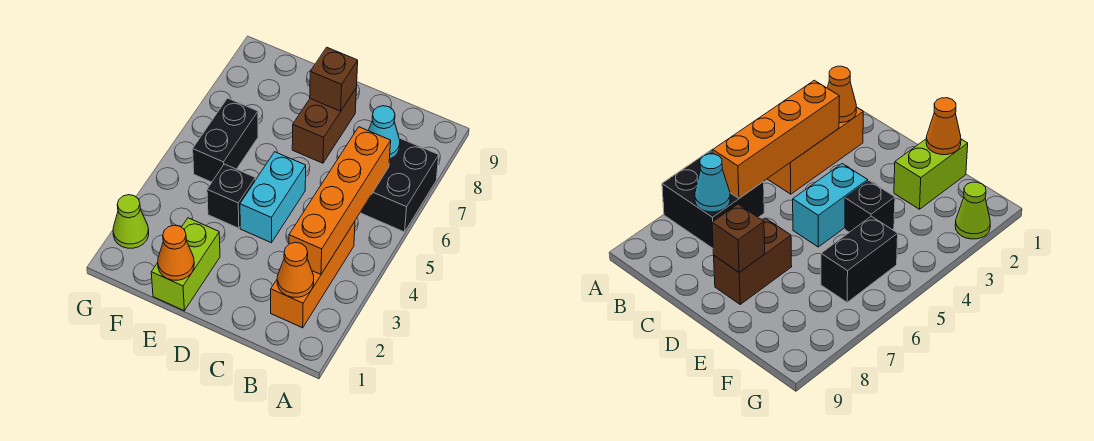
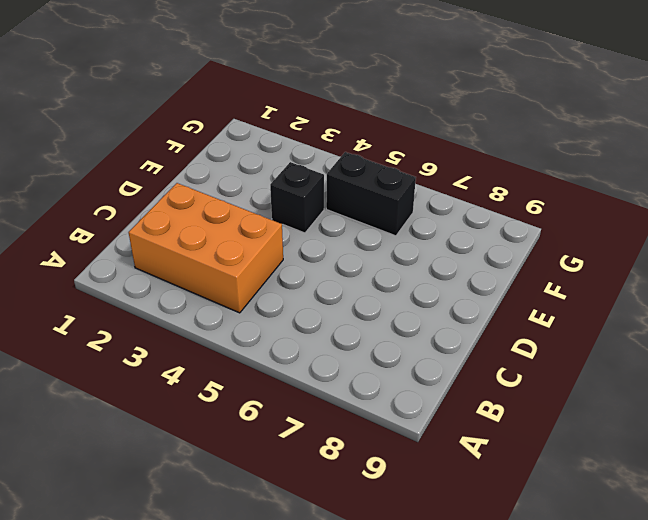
orange brick B2:C4 level 1 -> orange brick B2:B4 level 1
none -> black brick A6:B7 level 1
none -> cyan brick D4:D5 level 1
none -> brown brick D7:D8 level 1

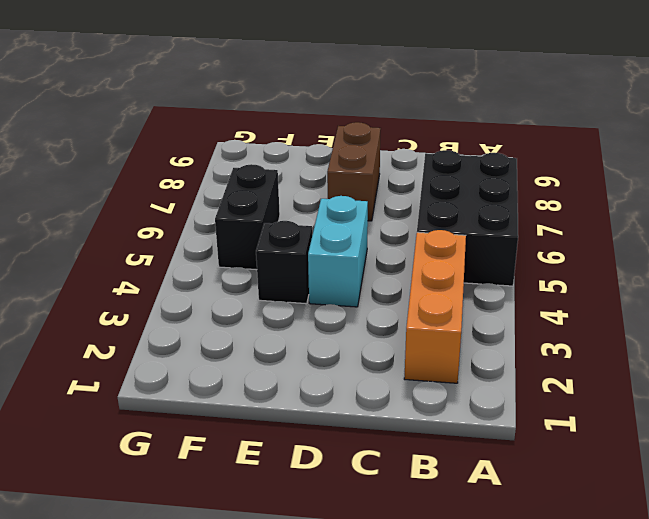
black brick A5:B7 level 1 -> black brick A6:B7 level 1
none -> lime brick E1:E2 level 1
none -> lime cone G2 level 1
none -> orange cone B2 level 2

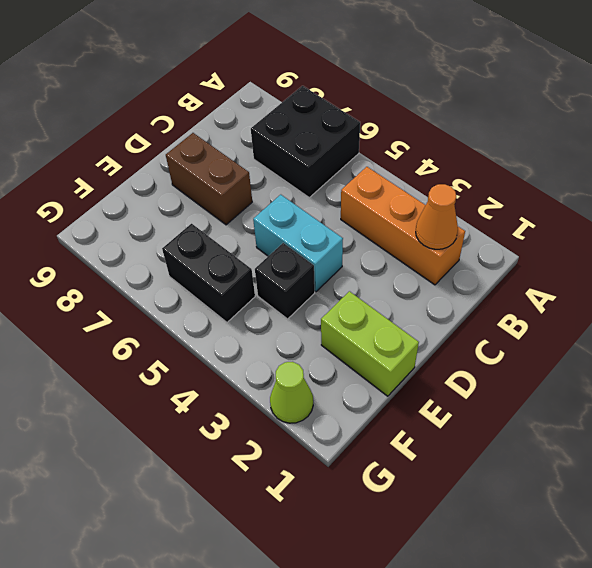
none -> orange brick B3:B6 level 2
none -> cyan cone B7 level 2
none -> brown brick D8 level 2

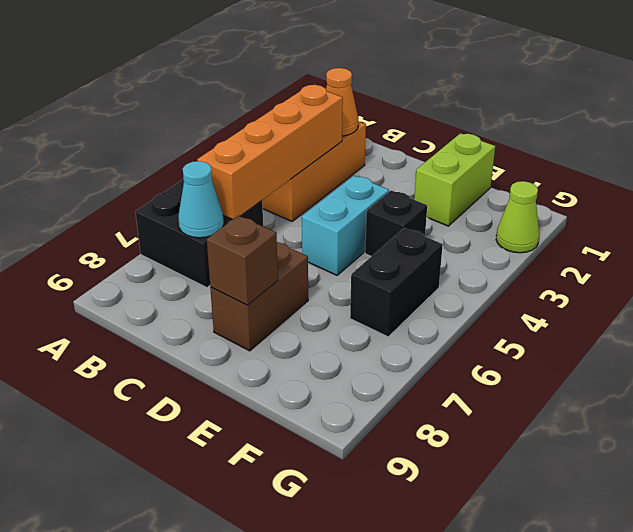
none -> orange cone E1 level 2

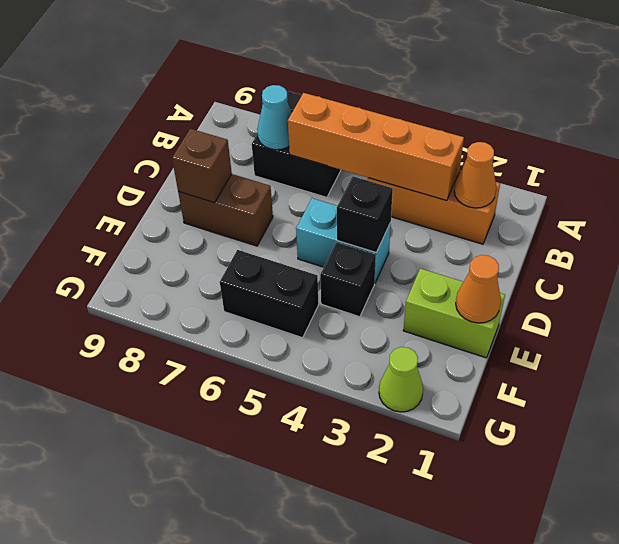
black brick D4 level 2 -> none

